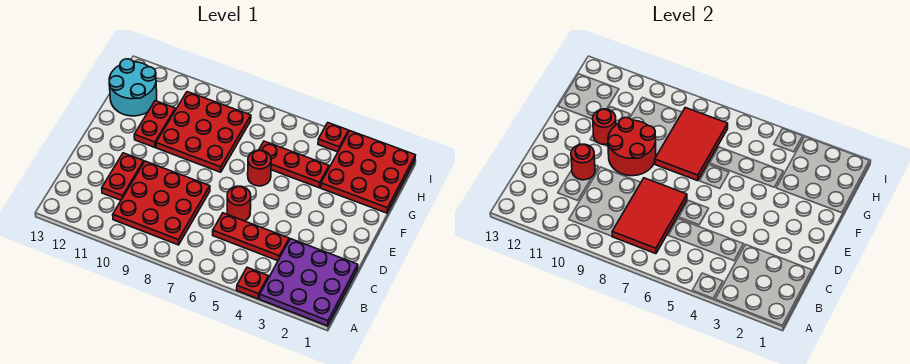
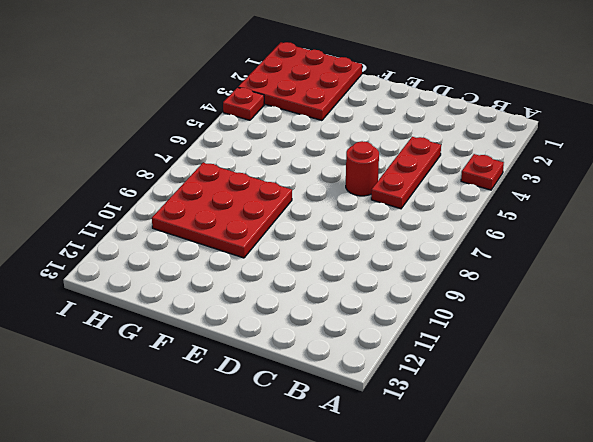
none -> purple plate A1:C3 level 1
none -> red plate B8:D10 level 1
none -> red plate C11:D11 level 1

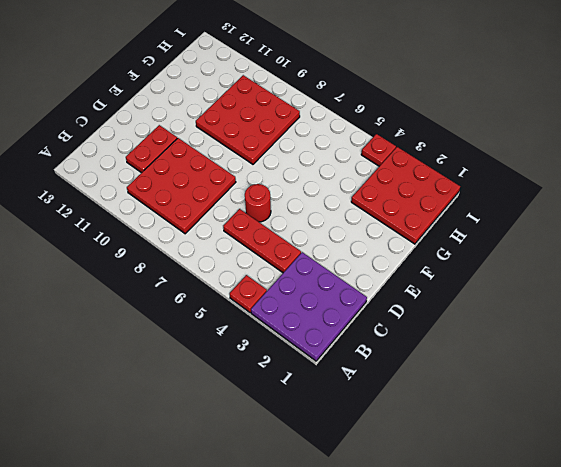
none -> red round brick F6 level 1
none -> red plate F11:G11 level 1
none -> red plate G4:G6 level 1

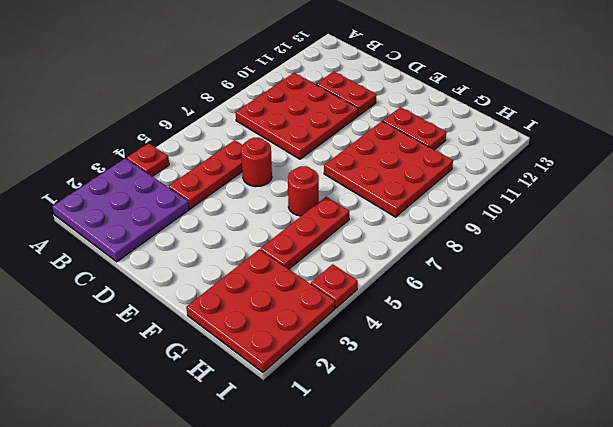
none -> cyan round brick G12:H13 level 1
none -> red tile B7:D8 level 2
none -> red round brick D11 level 2

